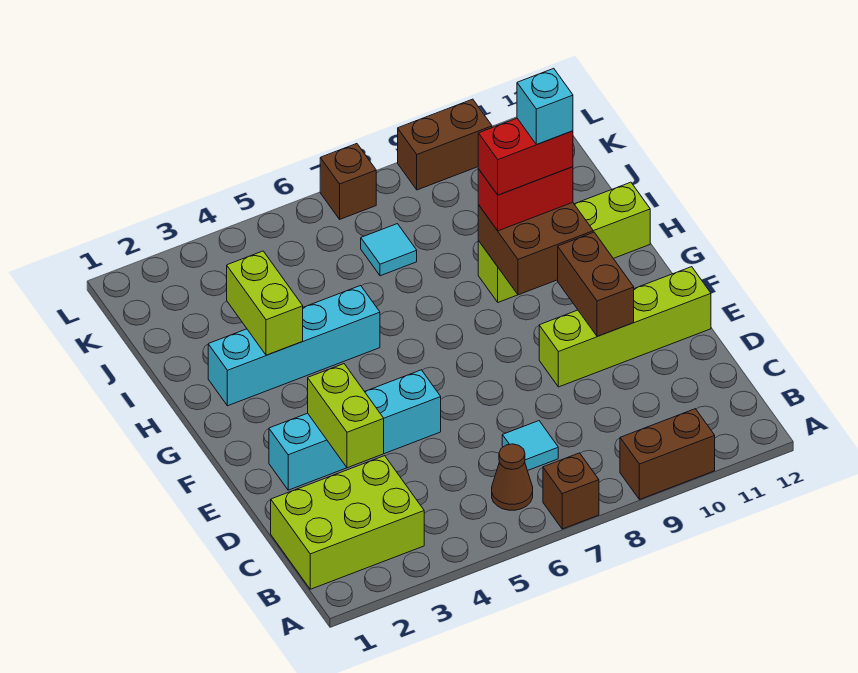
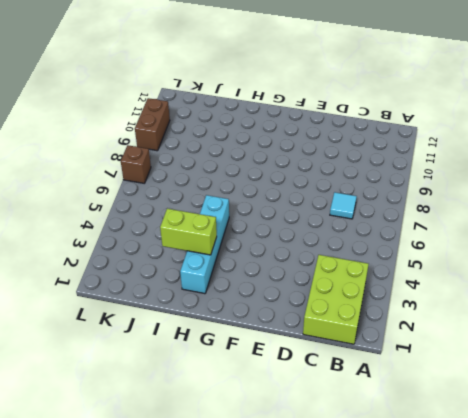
none -> brown brick A7 level 1
none -> brown brick A9:A10 level 1
none -> brown cone B6 level 1

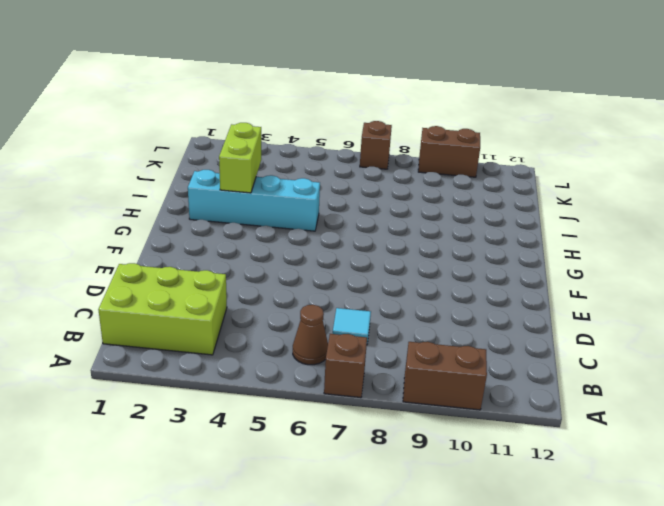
none -> cyan brick E2:E5 level 1
none -> lime brick E9:E12 level 1
none -> lime brick H9:H12 level 1

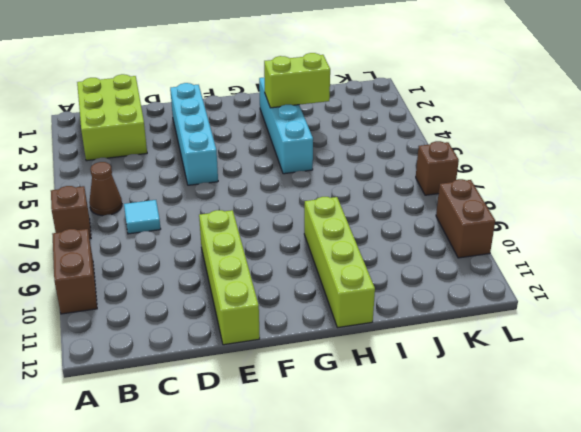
none -> cyan tile J7 level 1
none -> lime brick D3:E3 level 2
none -> brown brick E10:F10 level 2

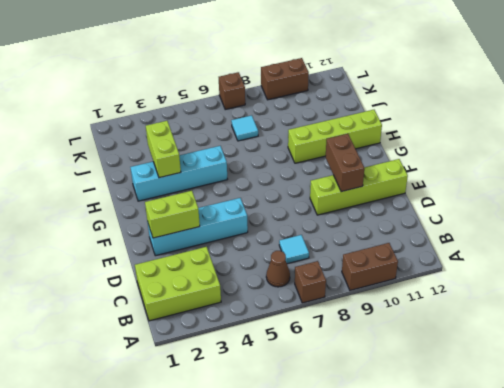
lime brick E2:E3 level 2 -> lime brick D3:E3 level 2
none -> brown brick G9:H10 level 2
none -> red brick H9:H10 level 3
none -> red brick H9:H10 level 4

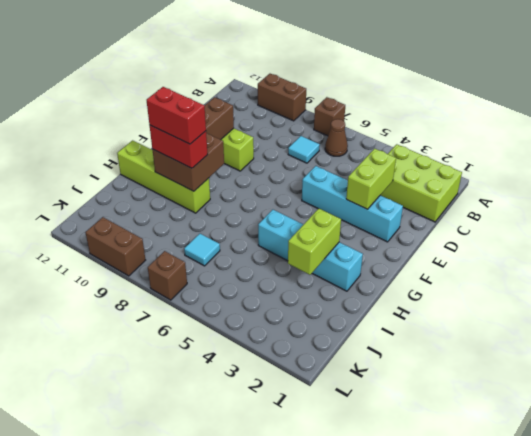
none -> cyan brick H10 level 5

